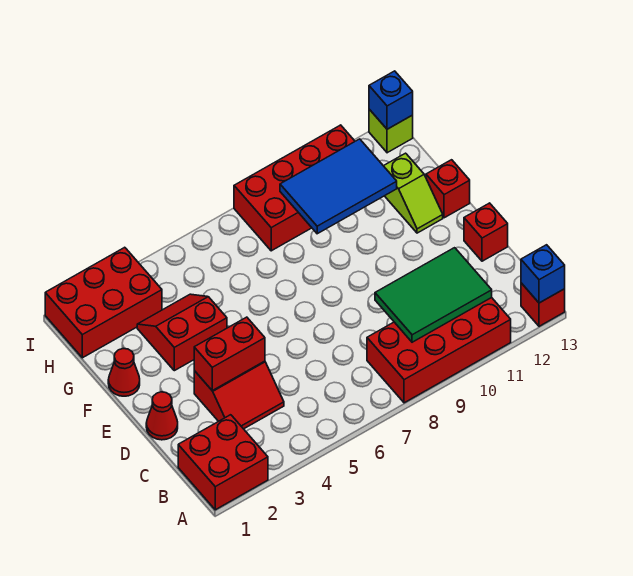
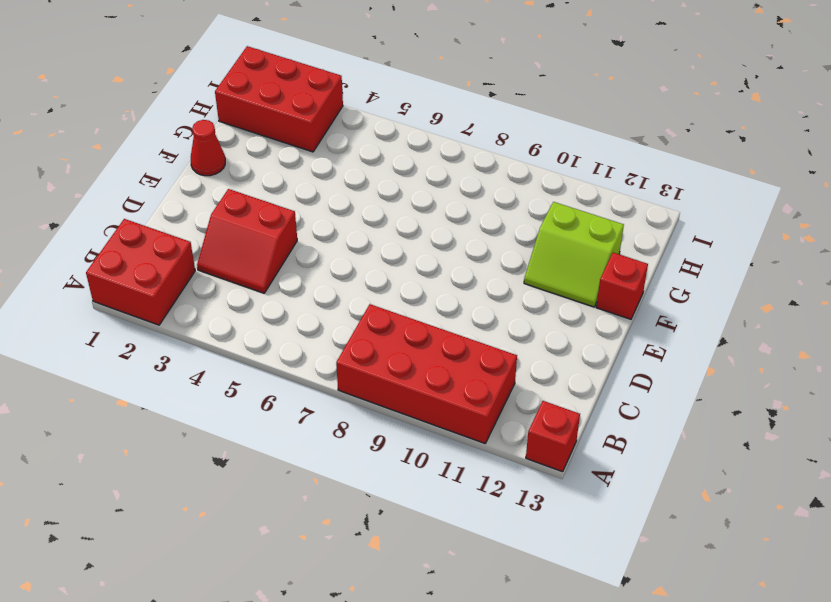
lime slope F11:G12 level 1 top G -> lime slope F12:G12 level 1 top G
none -> red cone D1 level 1
none -> red brick D13 level 1
none -> red slope F3:G4 level 1 top F

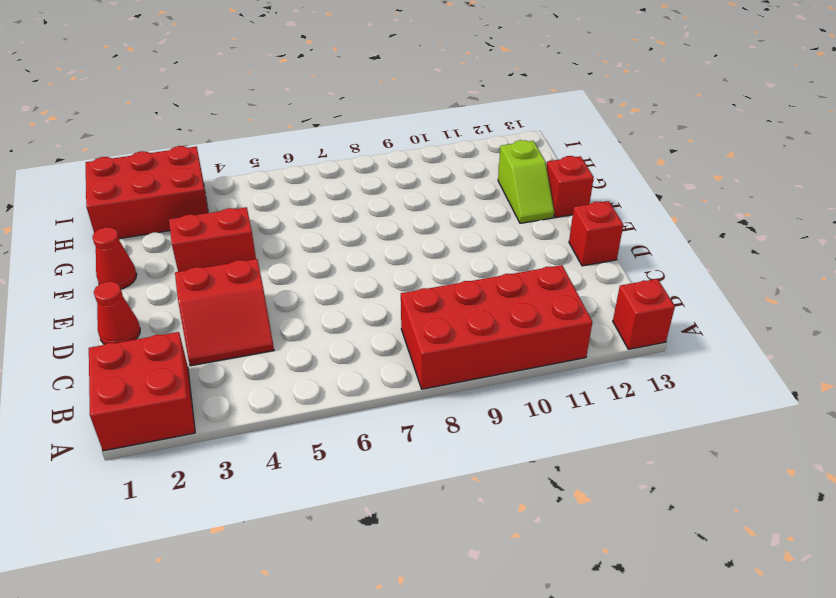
none -> red brick H8:I11 level 1
none -> lime brick I13 level 1
none -> blue brick A13 level 2

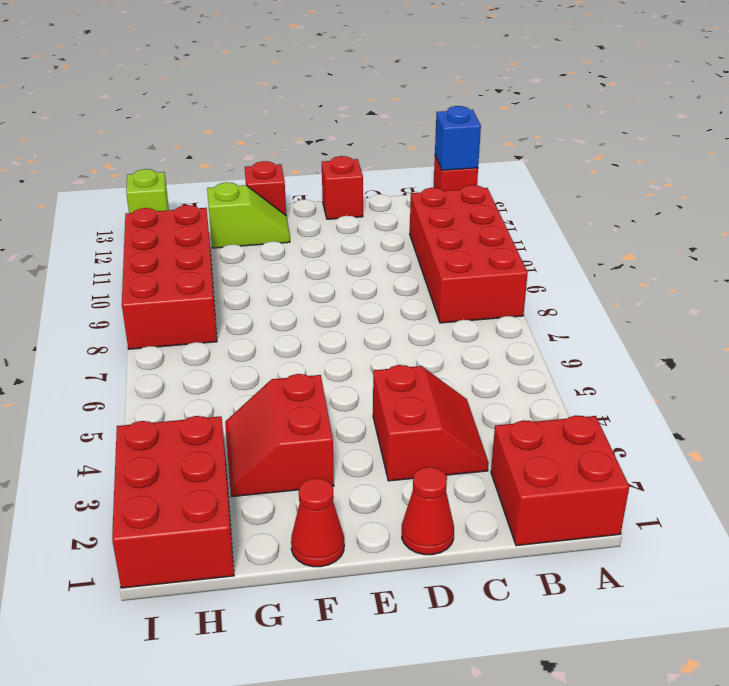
none -> green tile B9:C11 level 2
none -> red brick D3:D4 level 2
none -> blue tile G9:H11 level 2

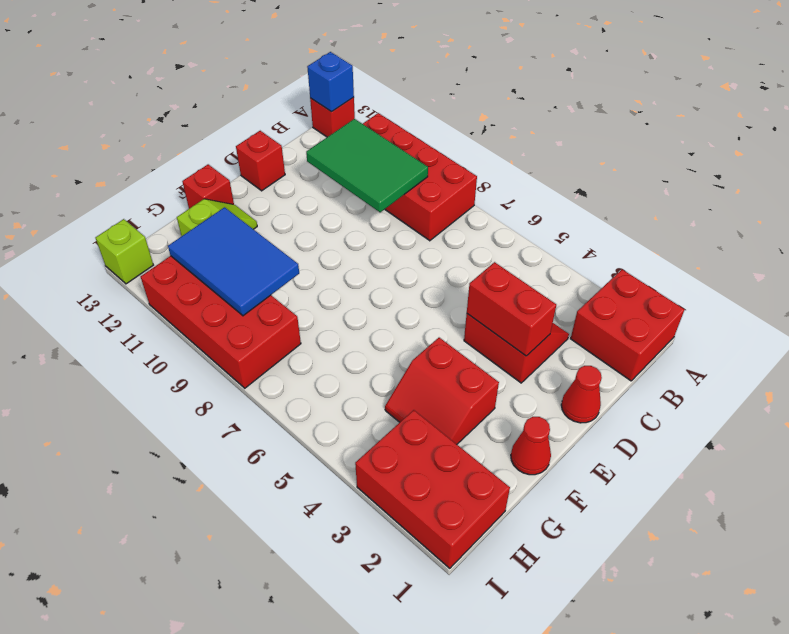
none -> blue brick I13 level 2

